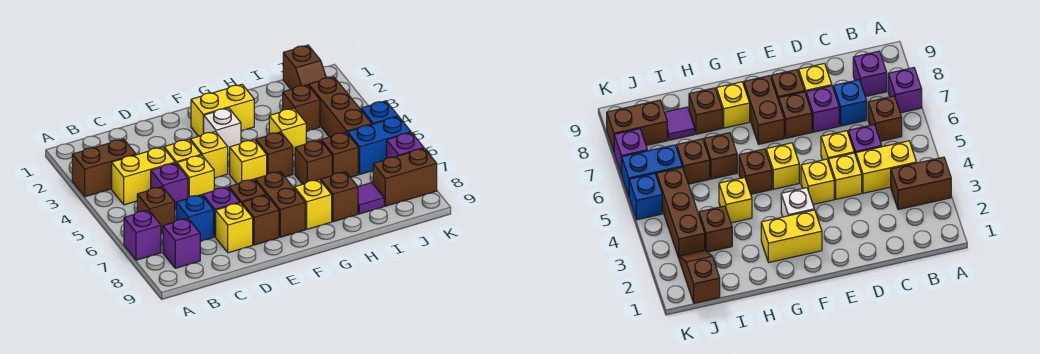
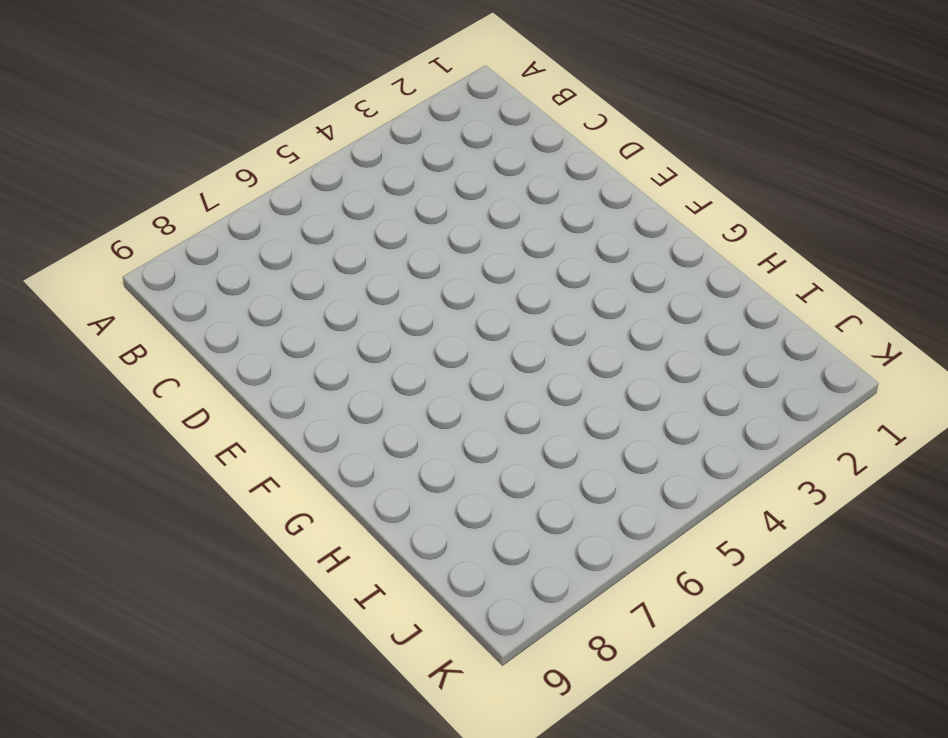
none -> brown brick A3:B3 level 1
none -> purple brick A7 level 1
none -> yellow brick B4:C4 level 1
none -> brown brick B6 level 1

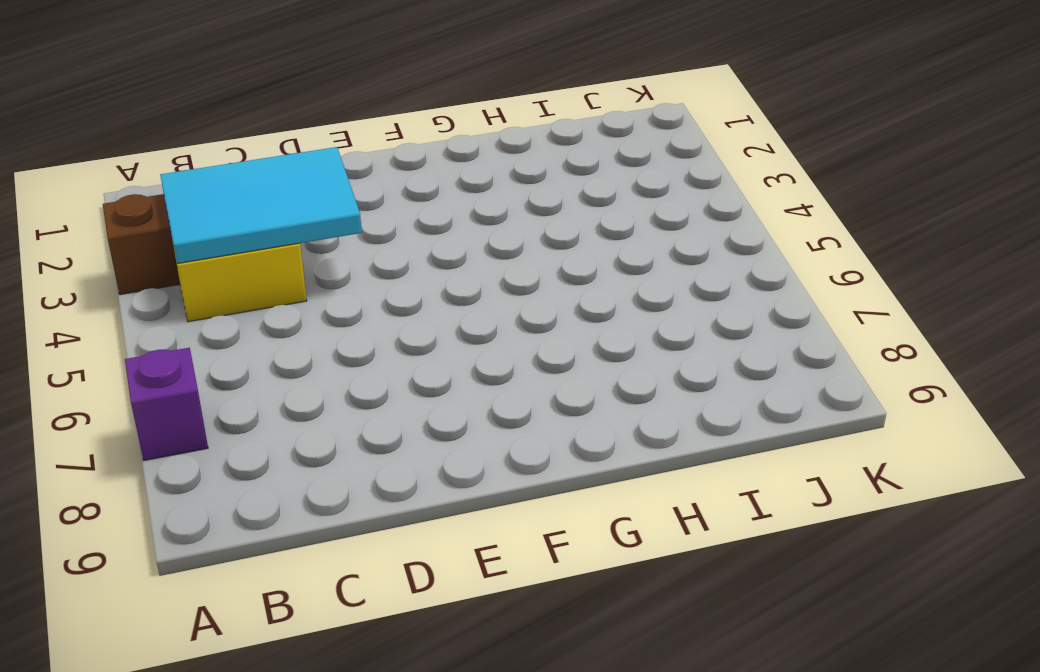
cyan tile B3:D4 level 2 -> none
none -> brown brick B6 level 1
none -> purple brick B8 level 1
none -> purple brick C5 level 1
none -> blue brick C7 level 1

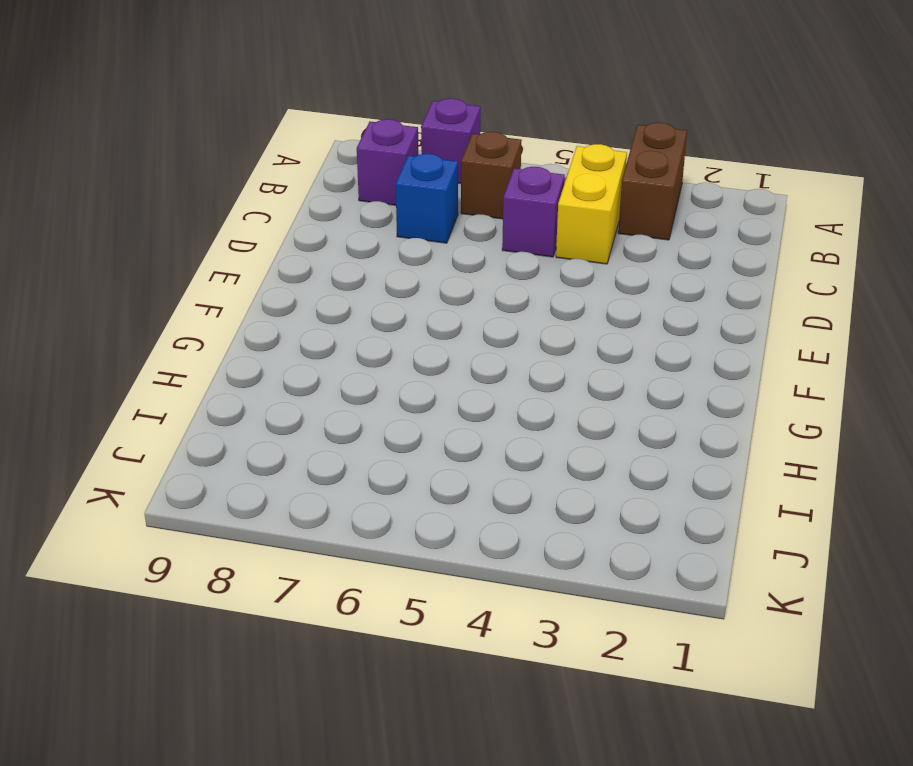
none -> yellow brick D4 level 1
none -> yellow brick D5 level 1
none -> purple brick D7 level 1
none -> yellow brick D8 level 1

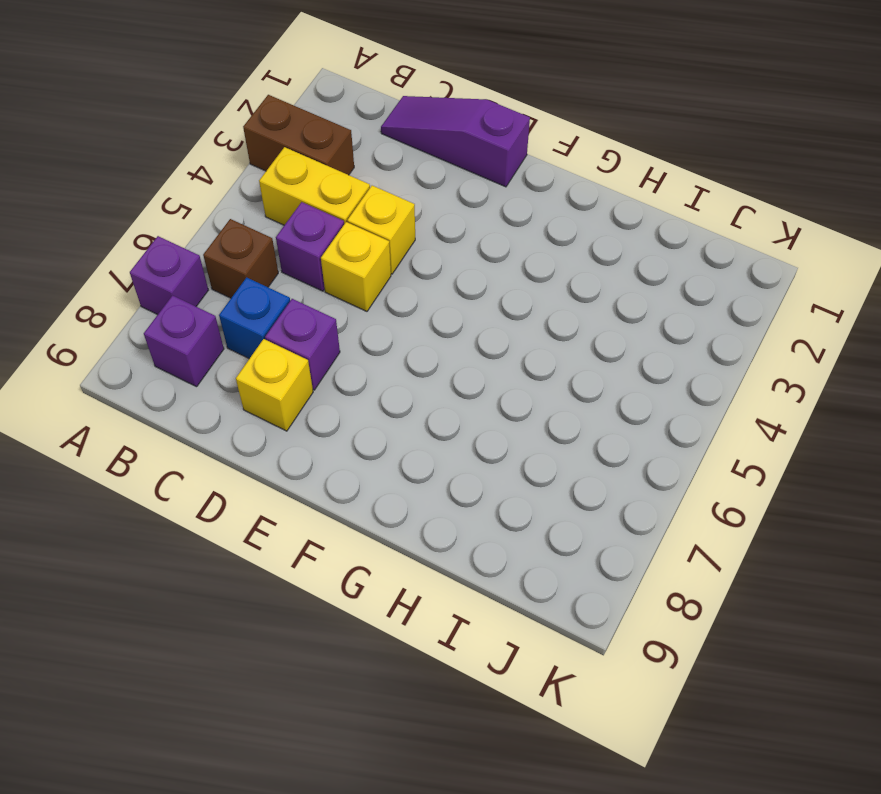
purple slope C1:E1 level 1 top E -> none
none -> yellow brick E4 level 1
none -> brown brick E7 level 1
none -> brown brick E8 level 1
none -> yellow brick F2:G2 level 1

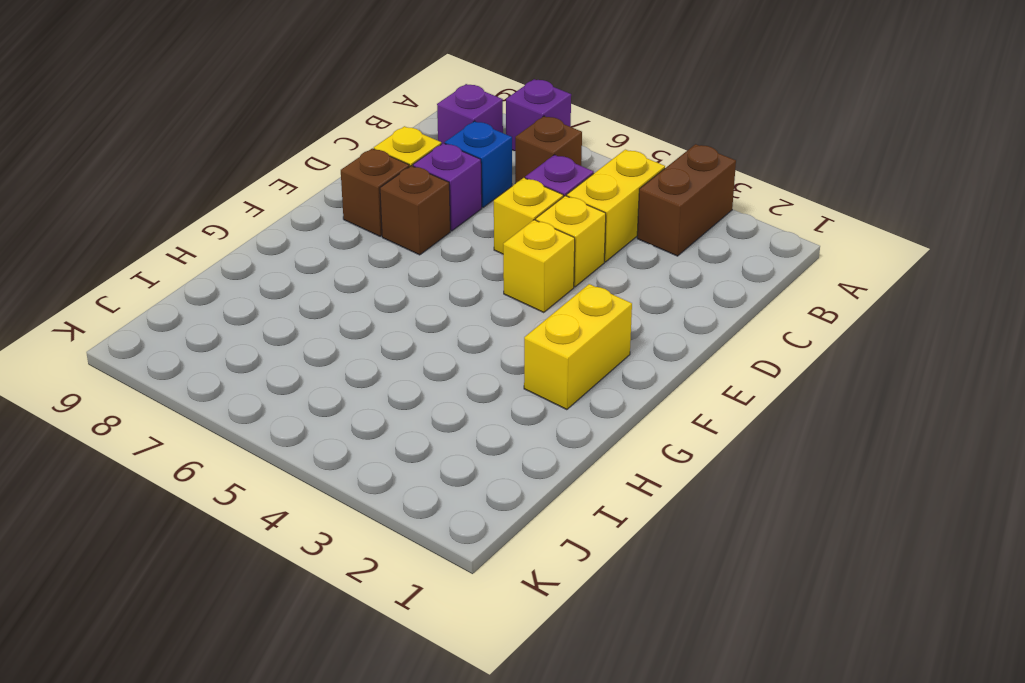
none -> white brick F3 level 1
none -> yellow brick F5 level 1
none -> brown brick F7:F8 level 1
none -> brown brick G5 level 1

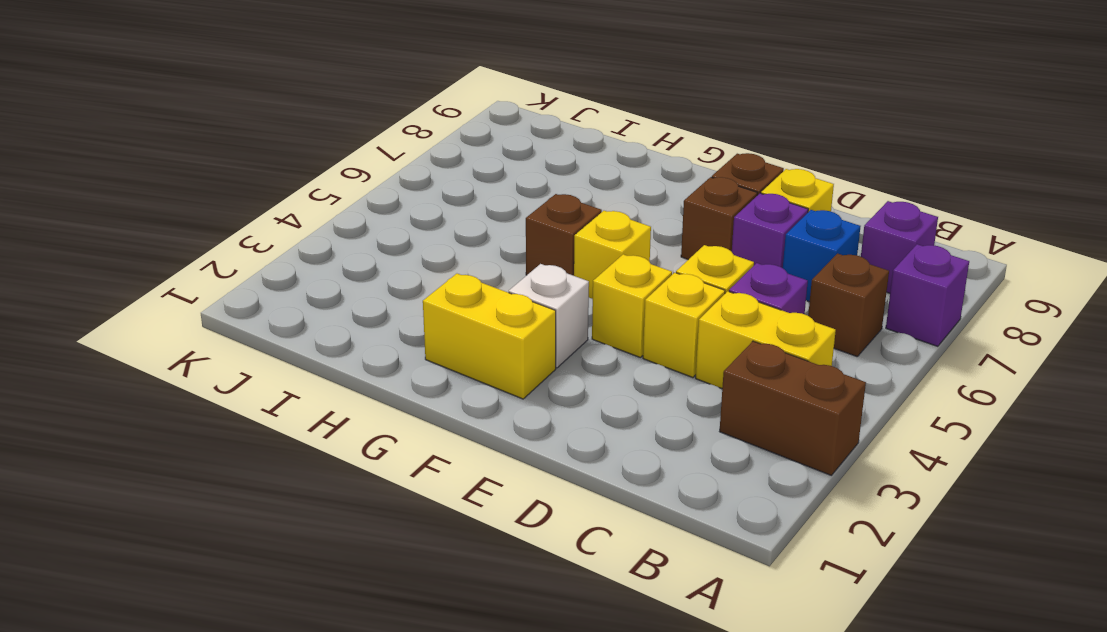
none -> brown brick F7:F8 level 1
none -> yellow brick G8 level 1
none -> yellow brick H4 level 1
none -> brown brick H6 level 1

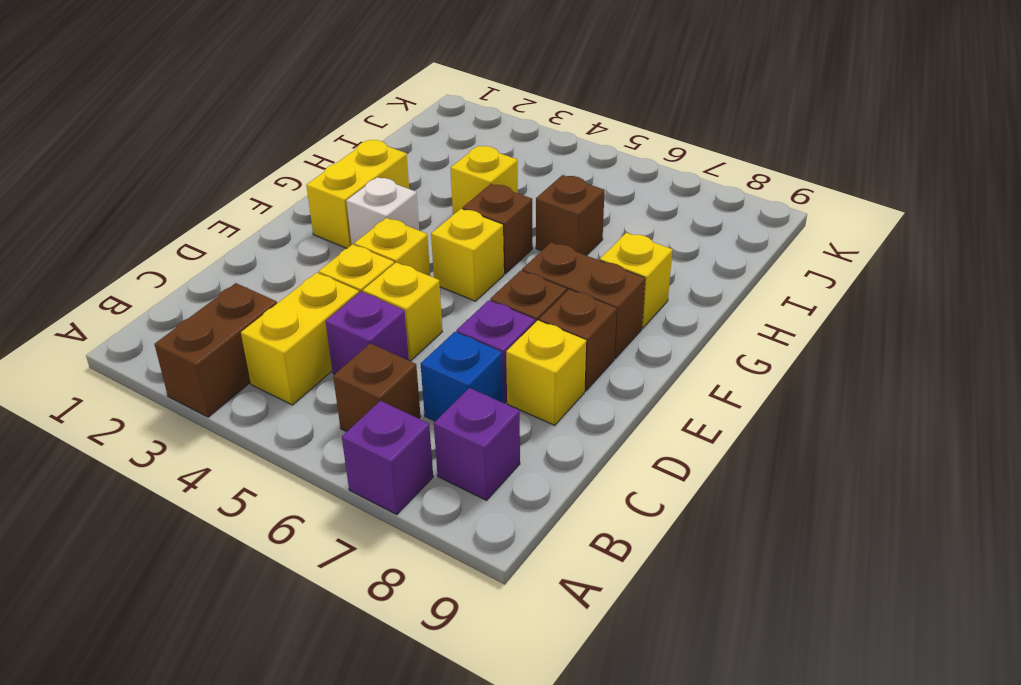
none -> brown brick H8 level 1
none -> brown brick I3 level 1
none -> brown brick I6 level 1
none -> purple tile I8 level 1

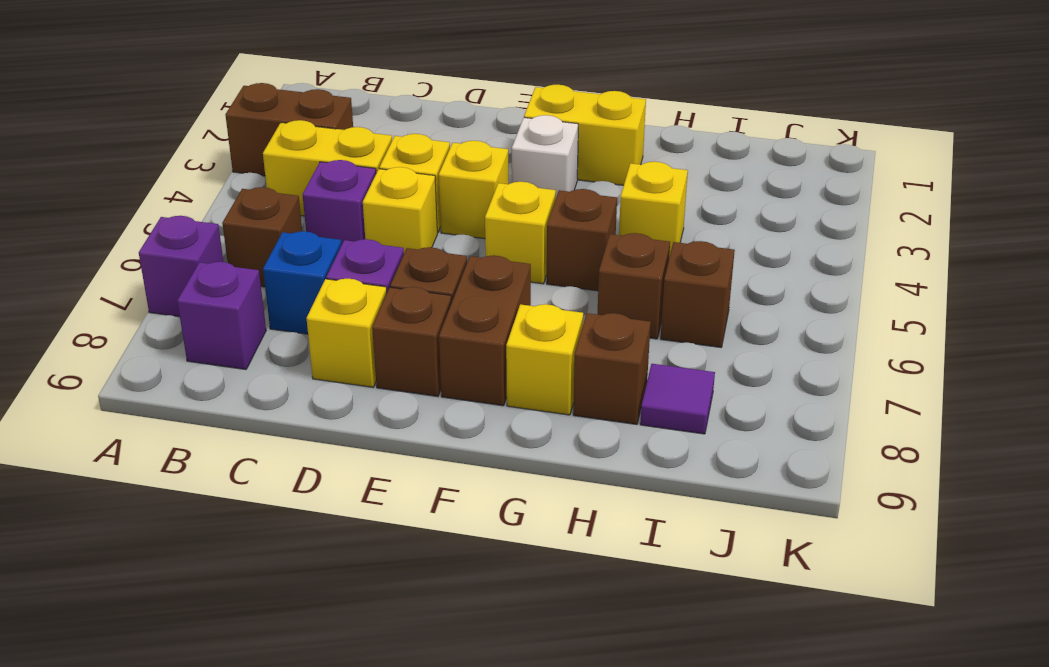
none -> brown brick I3 level 1
none -> brown slope J1:J2 level 1 top 1
none -> brown brick J3:J5 level 1
none -> blue brick J6:K6 level 1

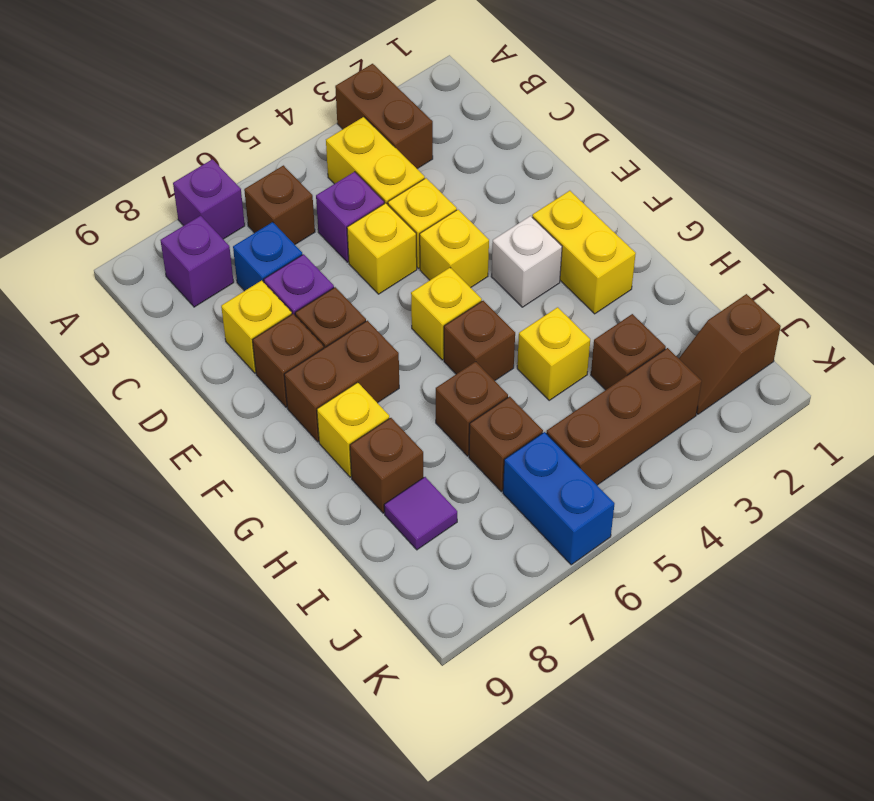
none -> brown brick J8:K8 level 1
none -> blue brick K5 level 1
none -> purple brick K7 level 1

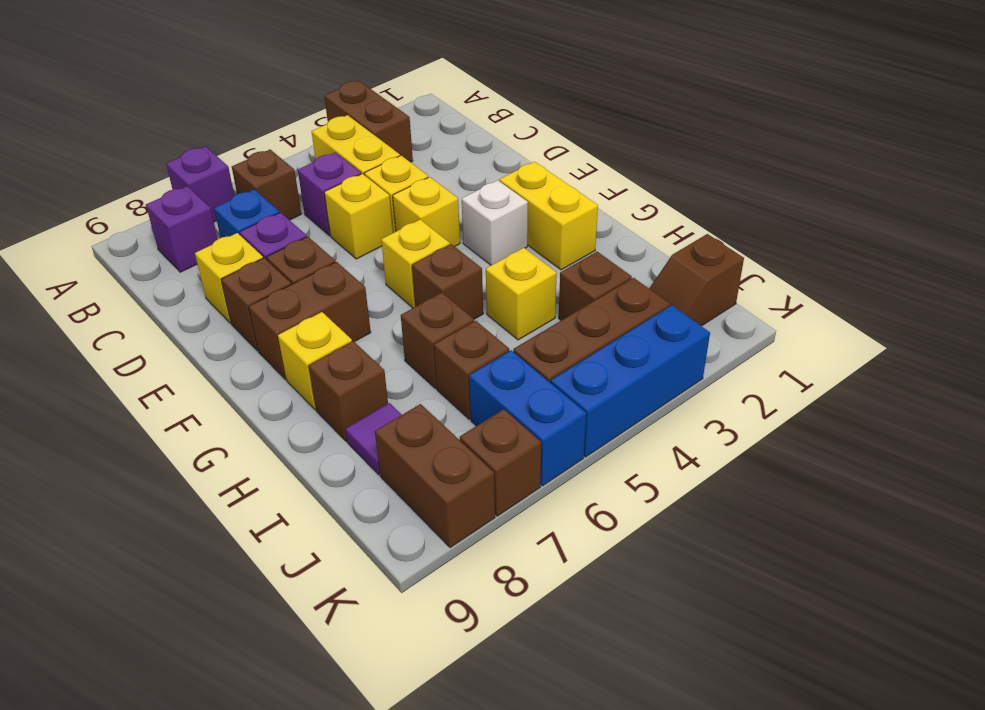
blue brick K3:K5 level 1 -> blue brick K5 level 1
brown brick K7 level 1 -> purple brick K7 level 1

